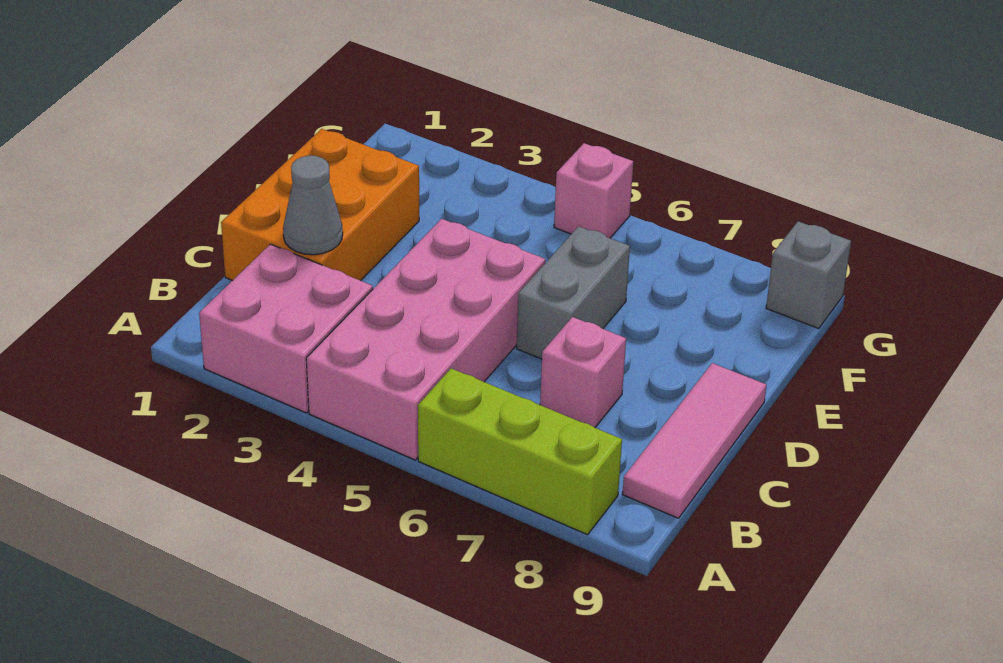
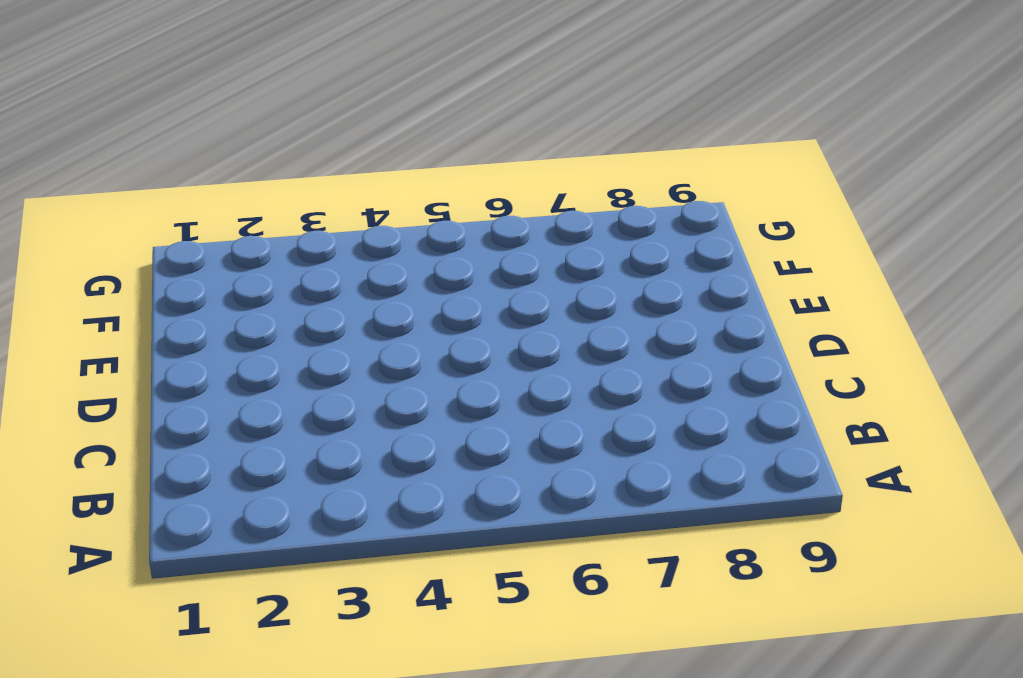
none -> pink brick A2:B3 level 1
none -> pink brick A4:D5 level 1

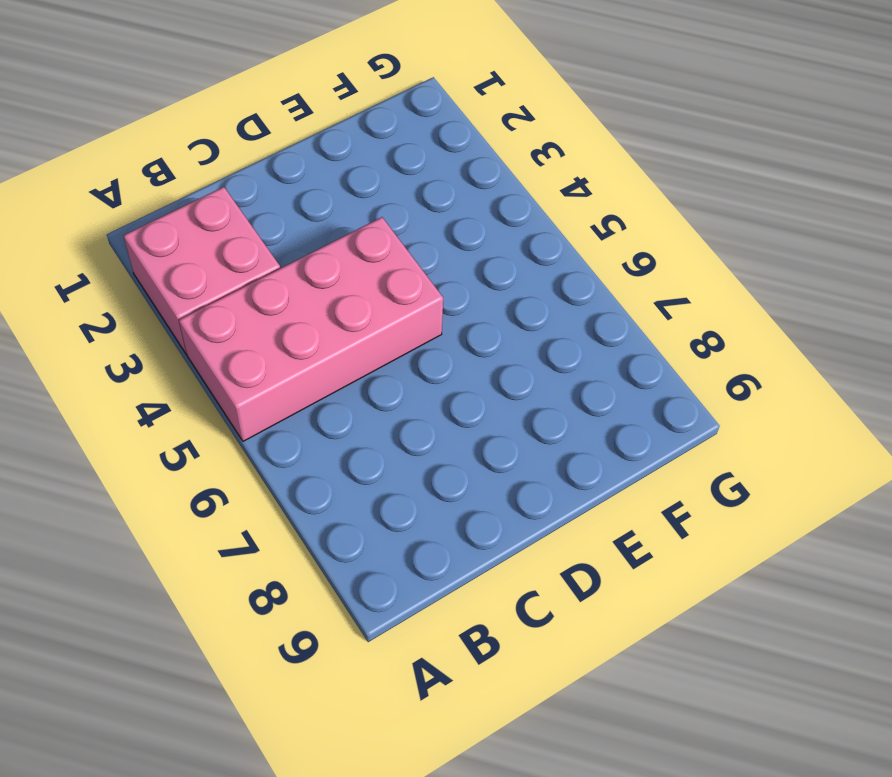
none -> lime brick A6:A8 level 1
none -> pink tile B9:D9 level 1

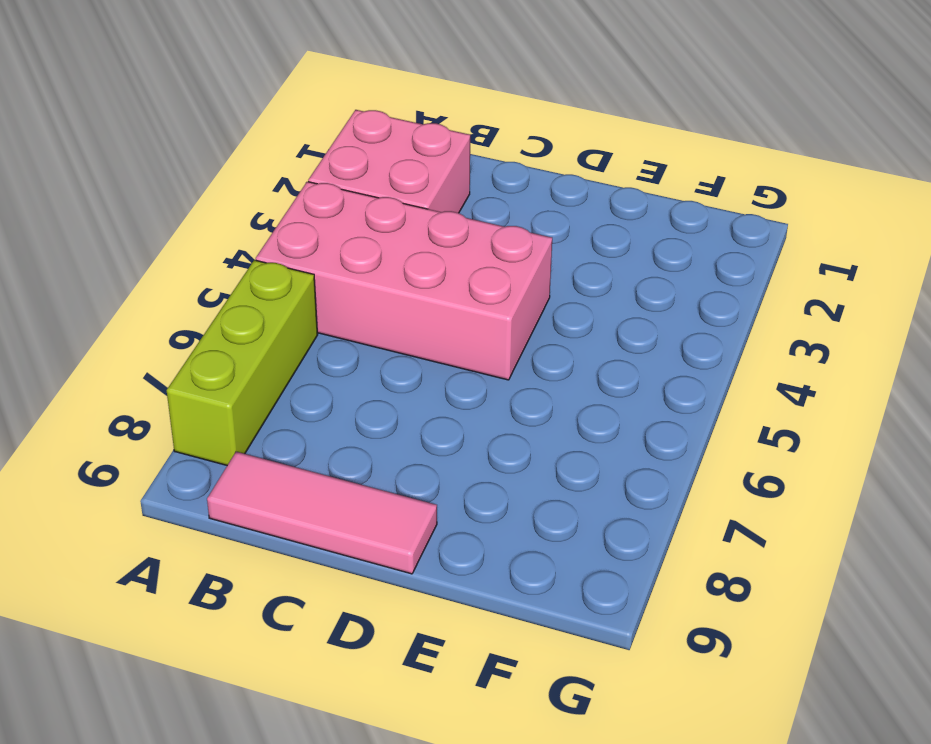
none -> orange brick C1:E2 level 1
none -> pink brick C7 level 1

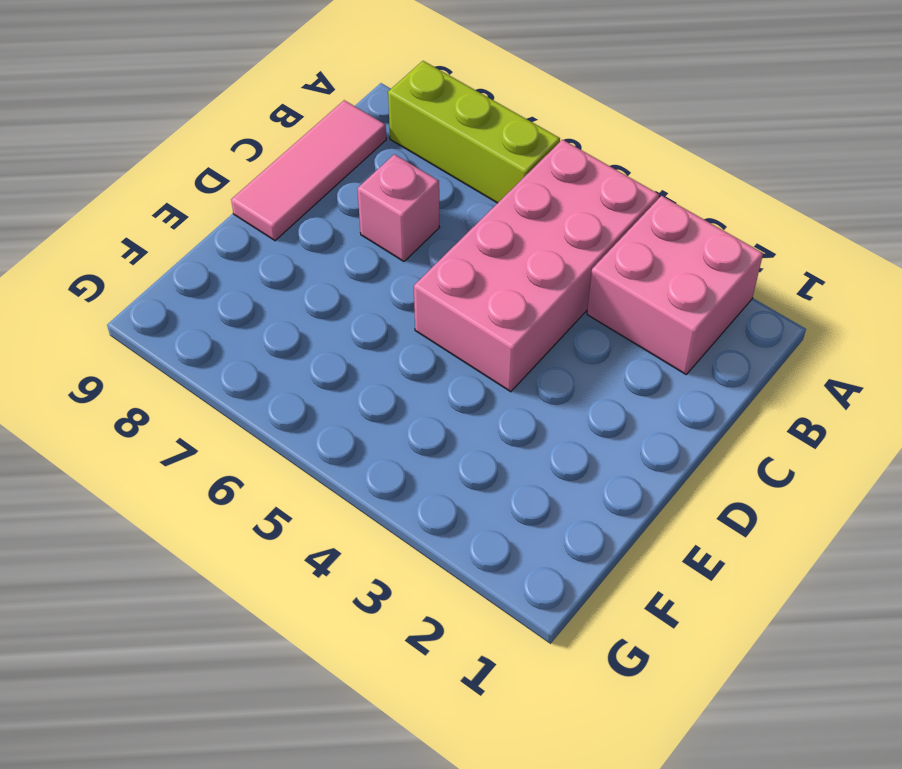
none -> orange brick C1:E2 level 1
none -> grey brick D6:E6 level 1

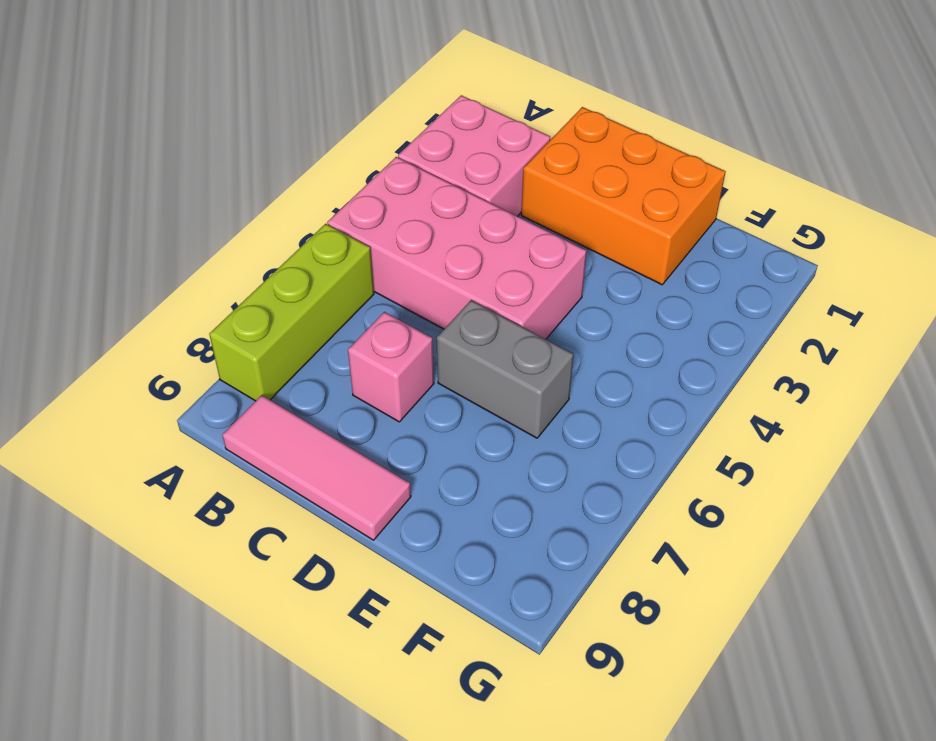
none -> pink brick G5 level 1
none -> grey brick G9 level 1

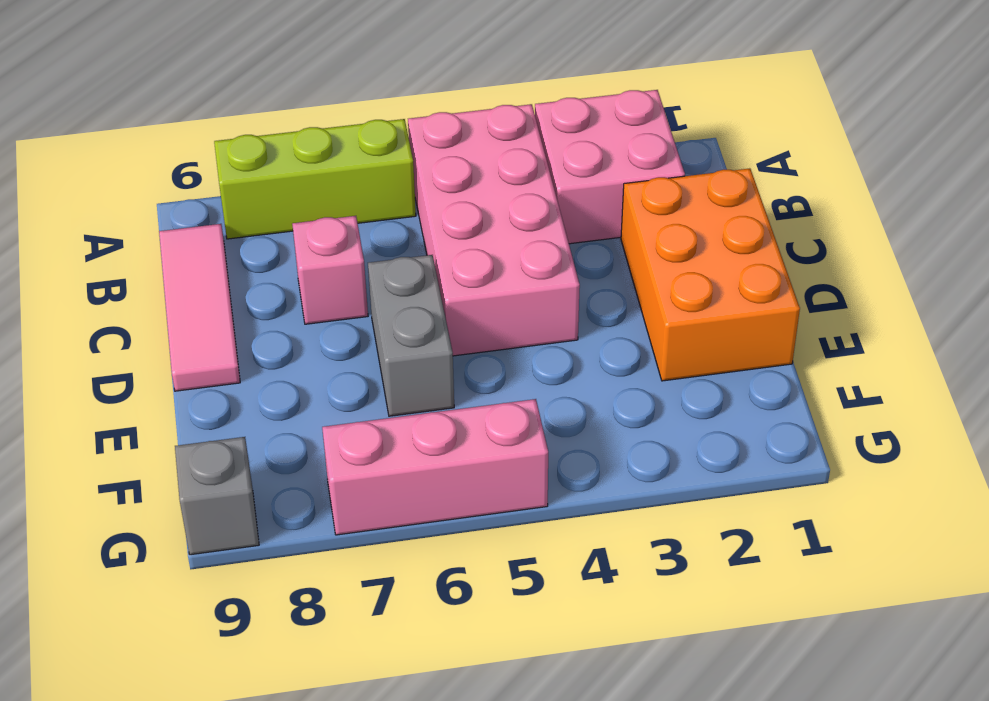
pink brick G5:G7 level 1 -> pink brick G5 level 1
none -> grey cone C2 level 2

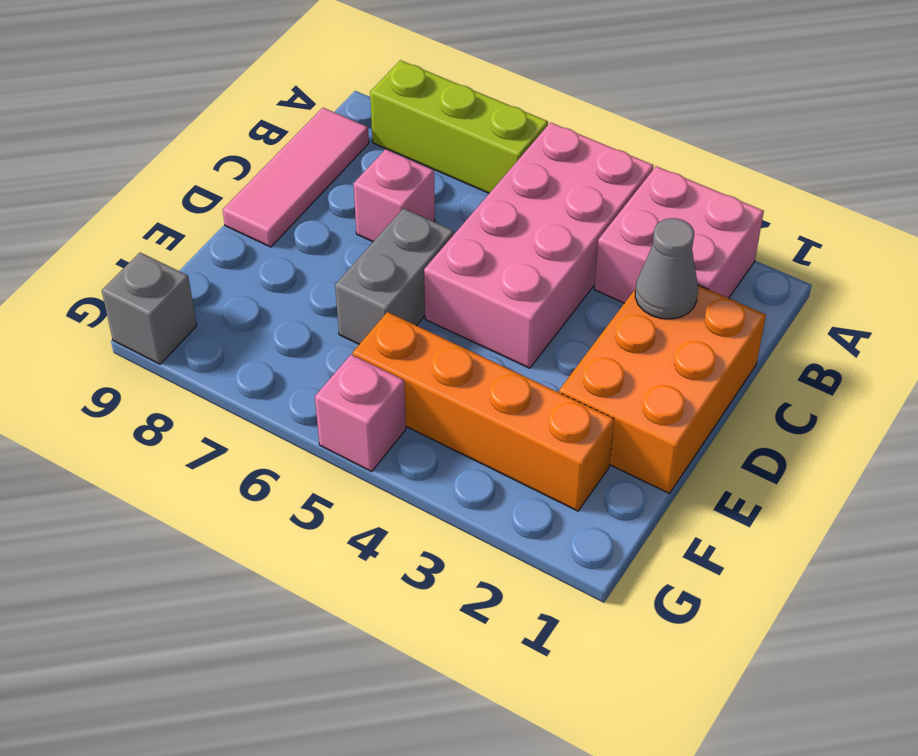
orange brick F2:F5 level 1 -> none

